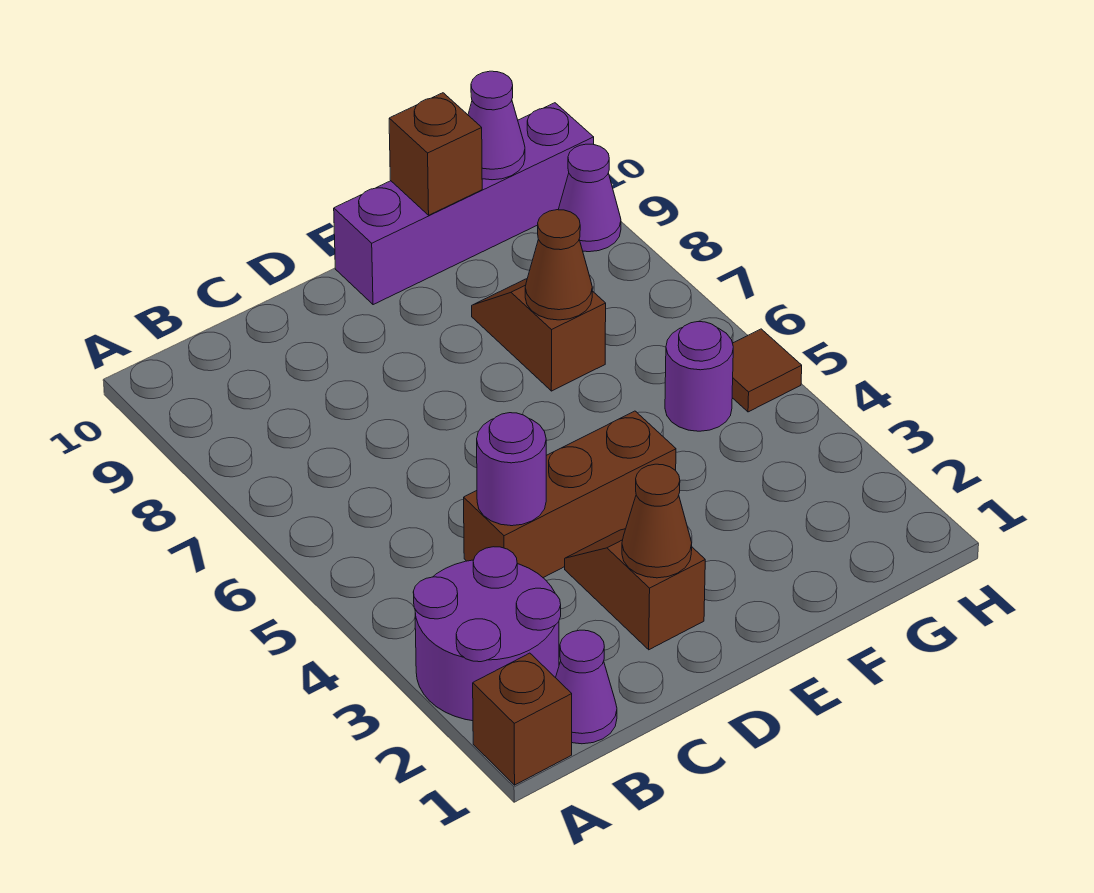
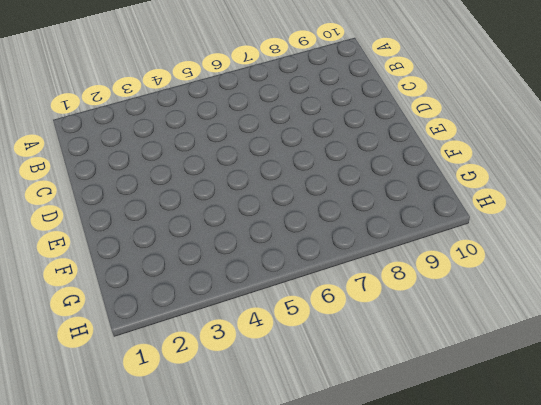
none -> brown brick A1 level 1
none -> purple round brick A2:B3 level 1
none -> purple cone B1 level 1

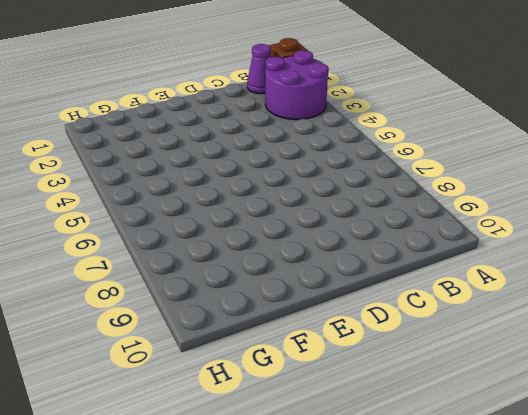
none -> brown brick C4:E4 level 1
none -> brown slope D2:D3 level 1 top 2
none -> purple brick E10:H10 level 1

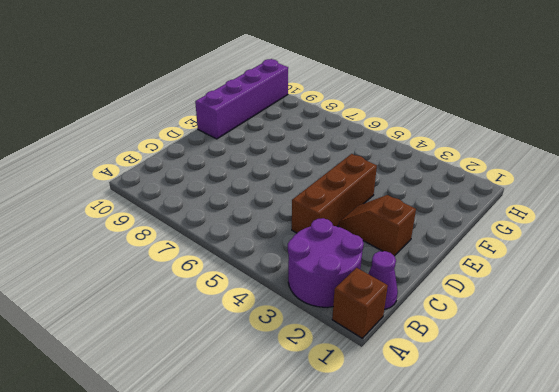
none -> brown slope F7:F8 level 1 top 7
none -> purple round brick G5 level 1
none -> brown tile H5 level 1

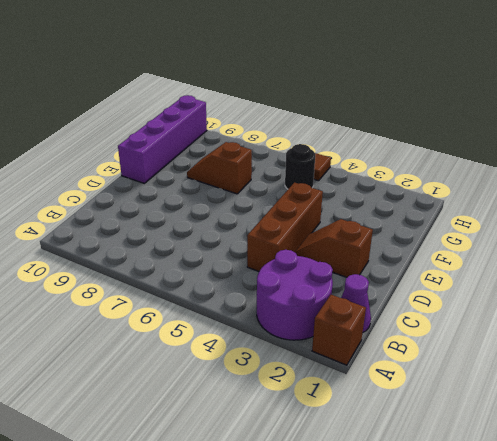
black round brick G5 level 1 -> purple round brick G5 level 1
none -> purple cone H9 level 1
none -> purple round brick C4 level 2
none -> brown cone D2 level 2

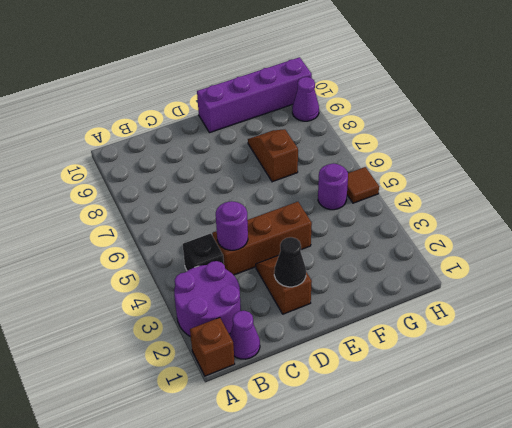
black brick B4 level 1 -> none
black cone D2 level 2 -> brown cone D2 level 2
none -> brown cone F7 level 2
none -> brown brick F10 level 2
none -> purple cone G10 level 2

